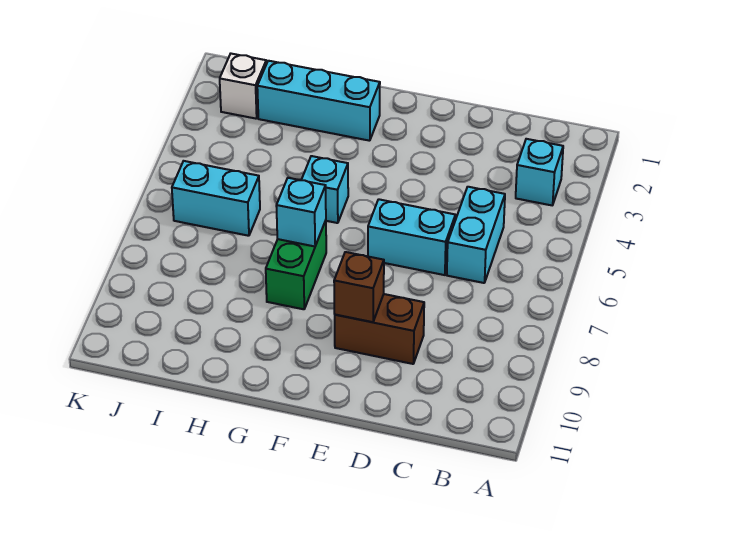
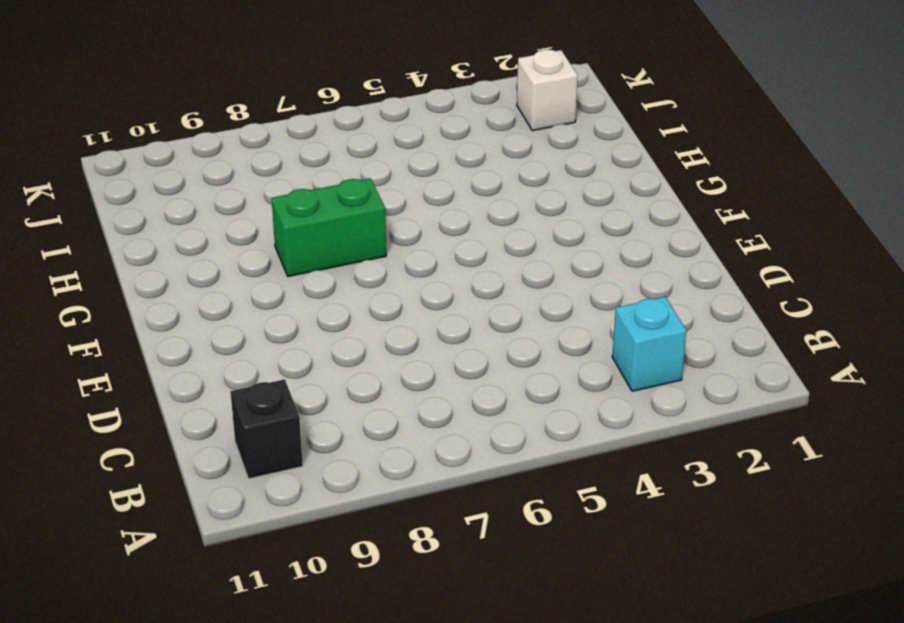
black brick B10 level 1 -> none
none -> cyan brick C5:C6 level 1
none -> cyan brick D6:E6 level 1

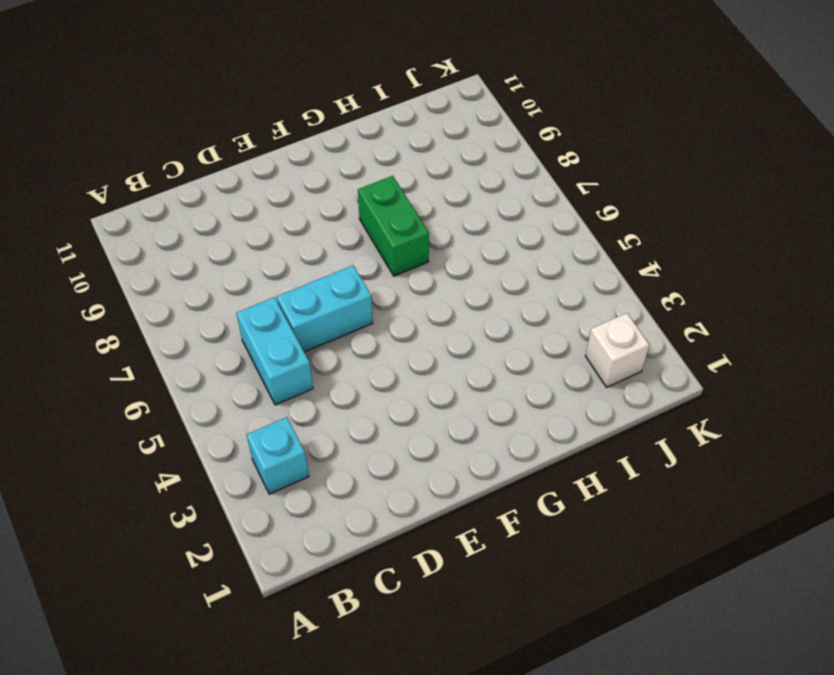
none -> brown brick D9:E9 level 1
none -> cyan brick G2:I2 level 1

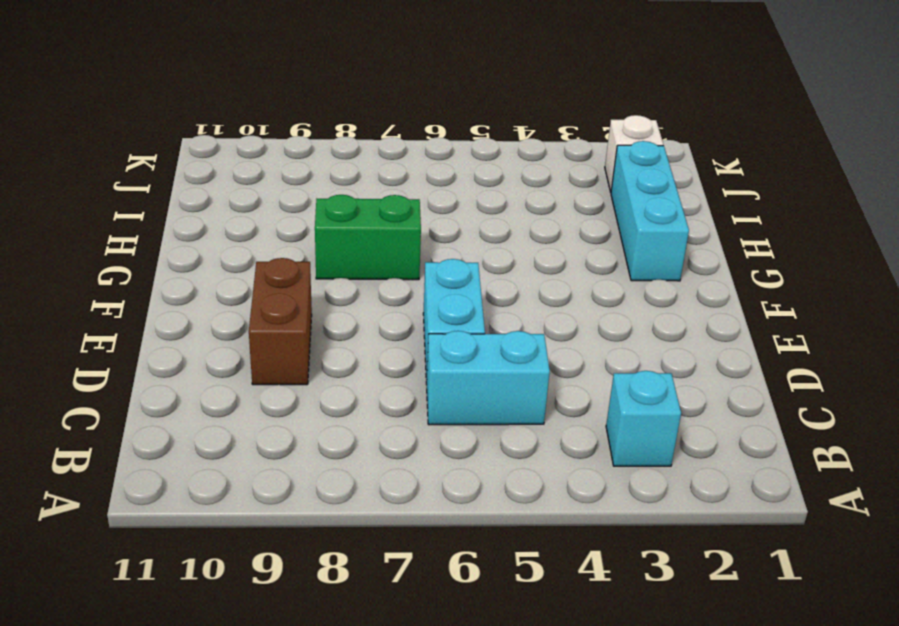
none -> cyan brick G5 level 1
none -> cyan brick I6:J6 level 1

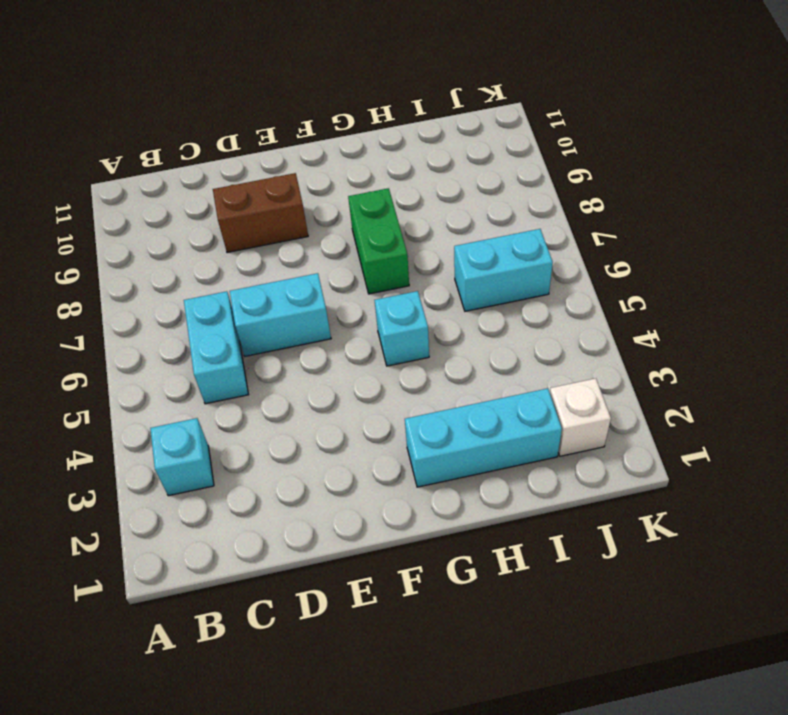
none -> brown brick E9 level 2
none -> cyan brick G7 level 2

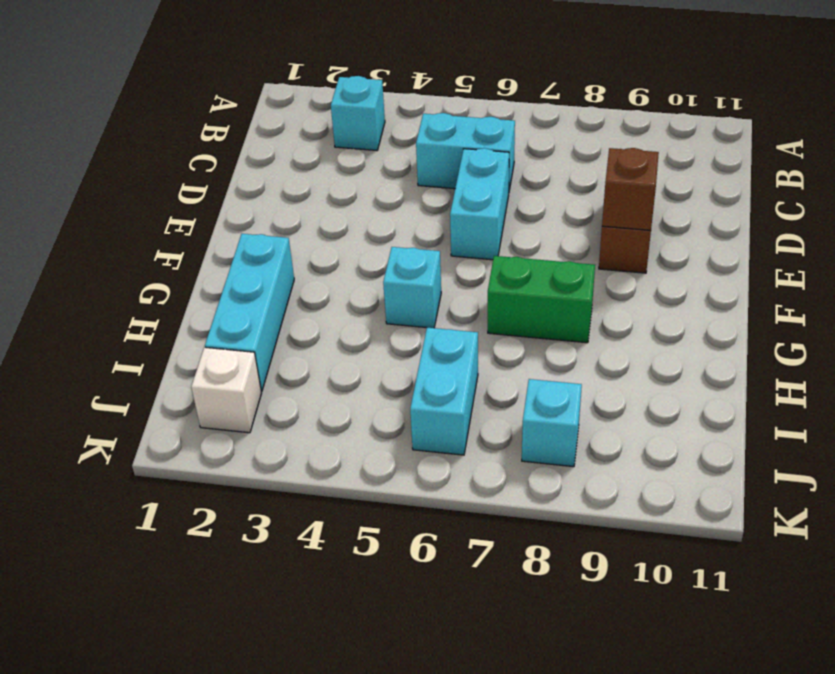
cyan brick J8 level 1 -> cyan brick G7 level 2

